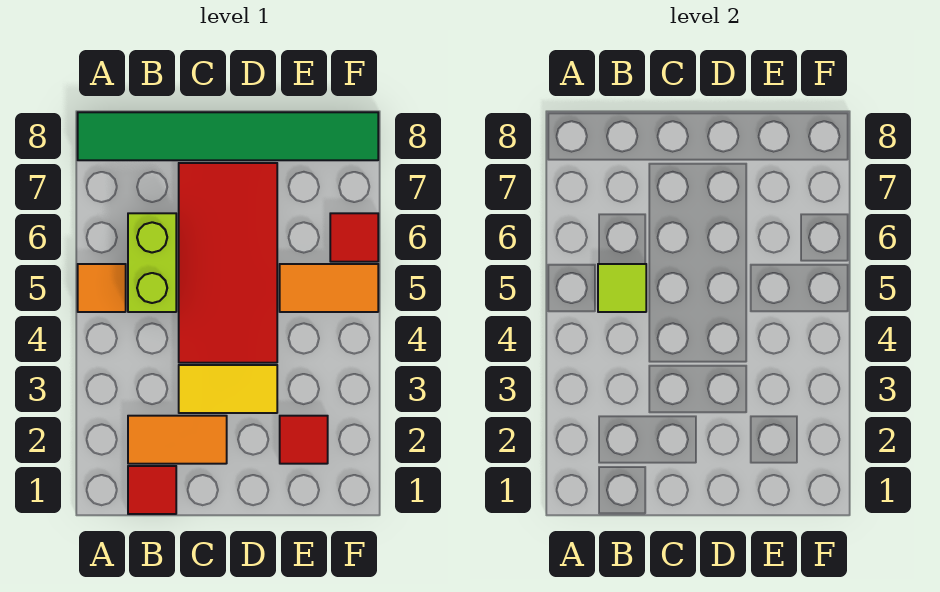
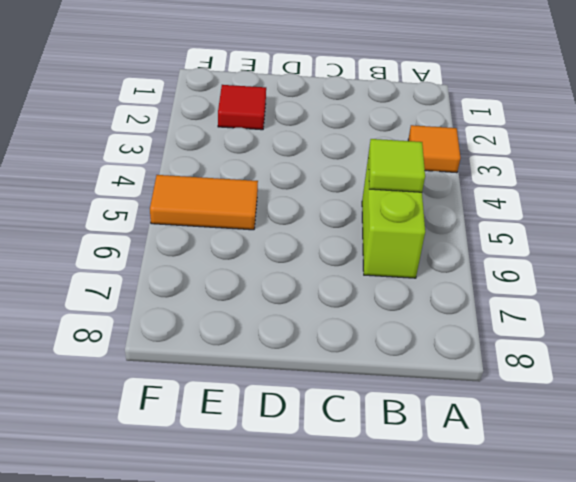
orange tile A3 level 1 -> orange tile A5 level 1
none -> green tile A8:F8 level 1
none -> red tile B1 level 1

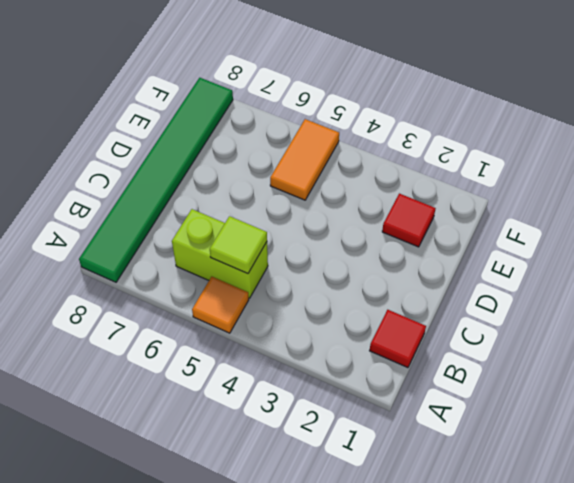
none -> orange tile B2:C2 level 1
none -> yellow tile C3:D3 level 1

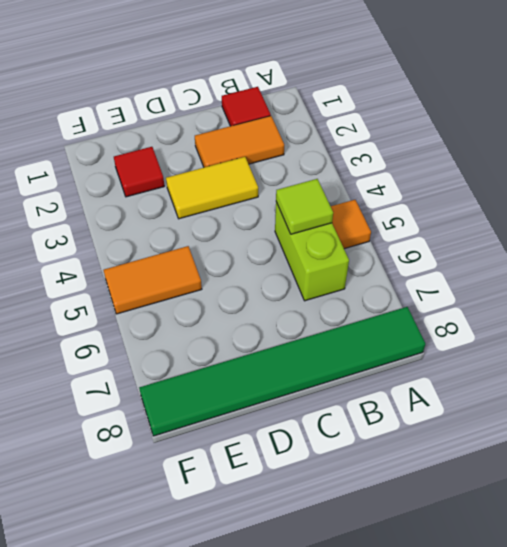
none -> red tile C4:D7 level 1
none -> red tile F6 level 1

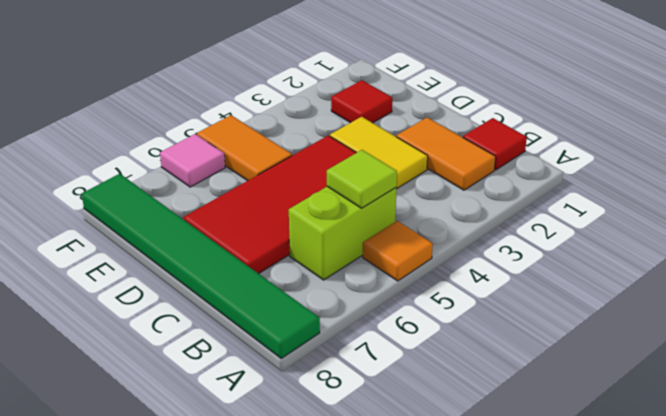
pink tile F6 level 1 -> red tile F6 level 1

